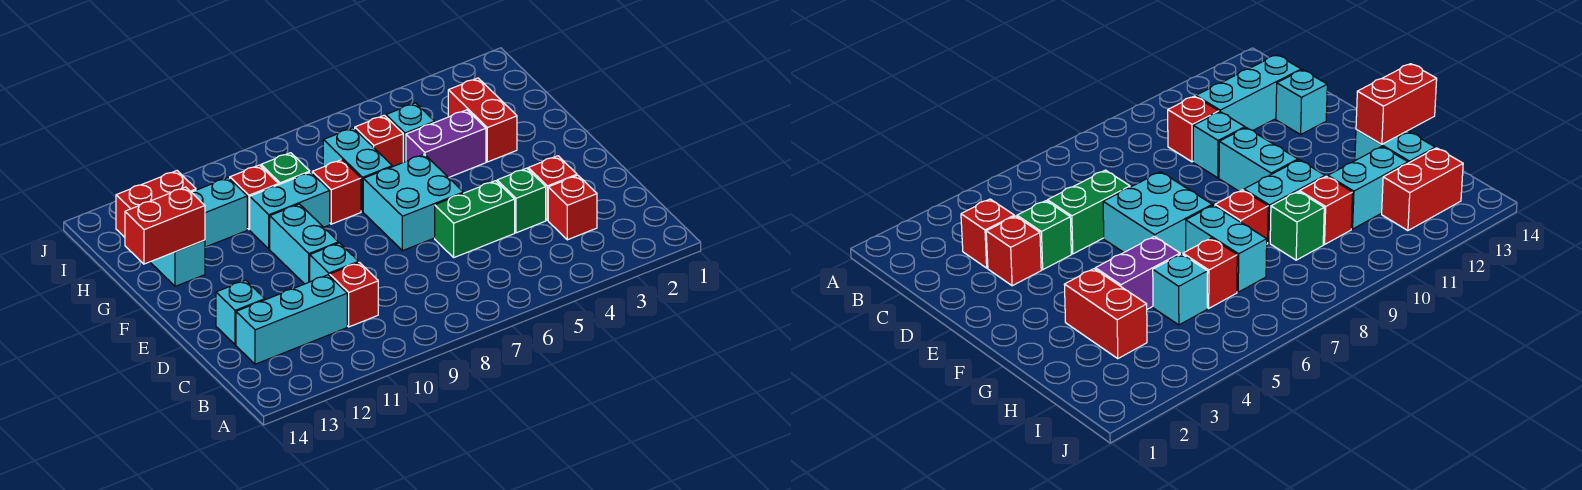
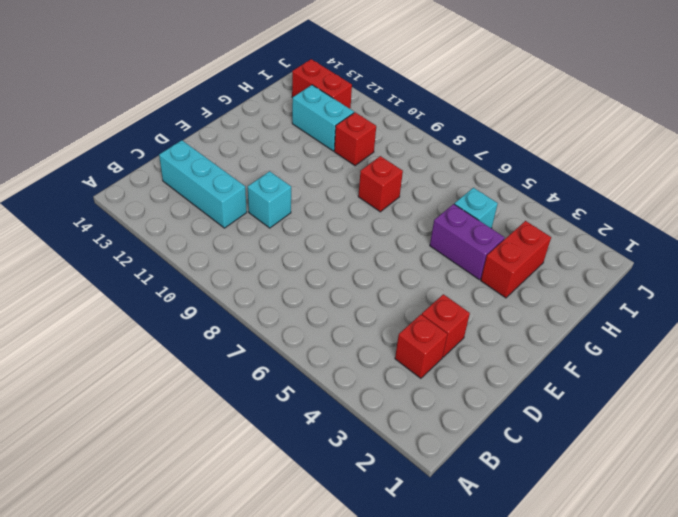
none -> red brick C10 level 1
none -> green brick D4 level 1
none -> green brick D5:D6 level 1

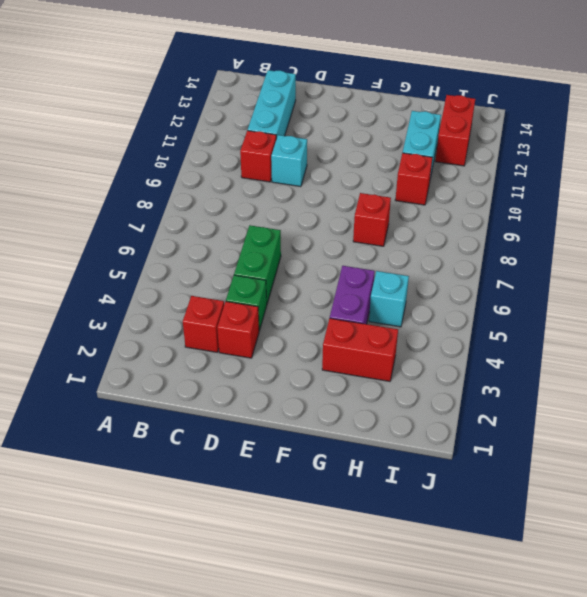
none -> cyan brick D13 level 1
none -> cyan brick E6:F7 level 1
none -> cyan brick E10:F10 level 1

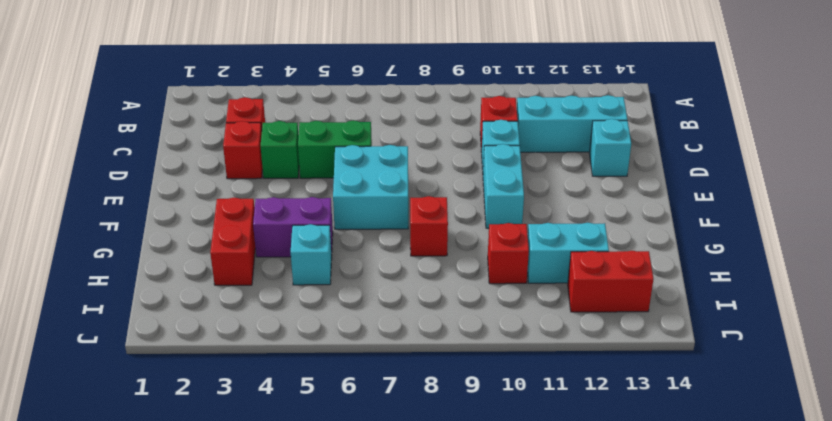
none -> cyan brick G7:H7 level 1
none -> cyan brick G9:G10 level 1
none -> cyan brick G13:H13 level 1

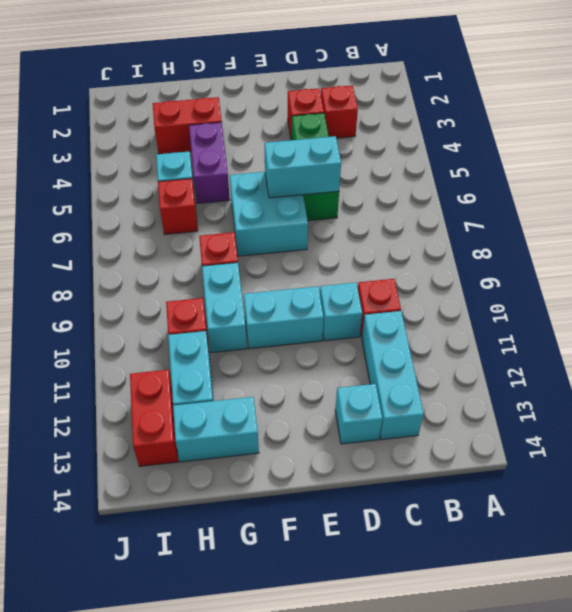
cyan brick D6:E6 level 2 -> cyan brick G7:H7 level 1
none -> green brick H9 level 1
none -> red brick G13:G14 level 2

